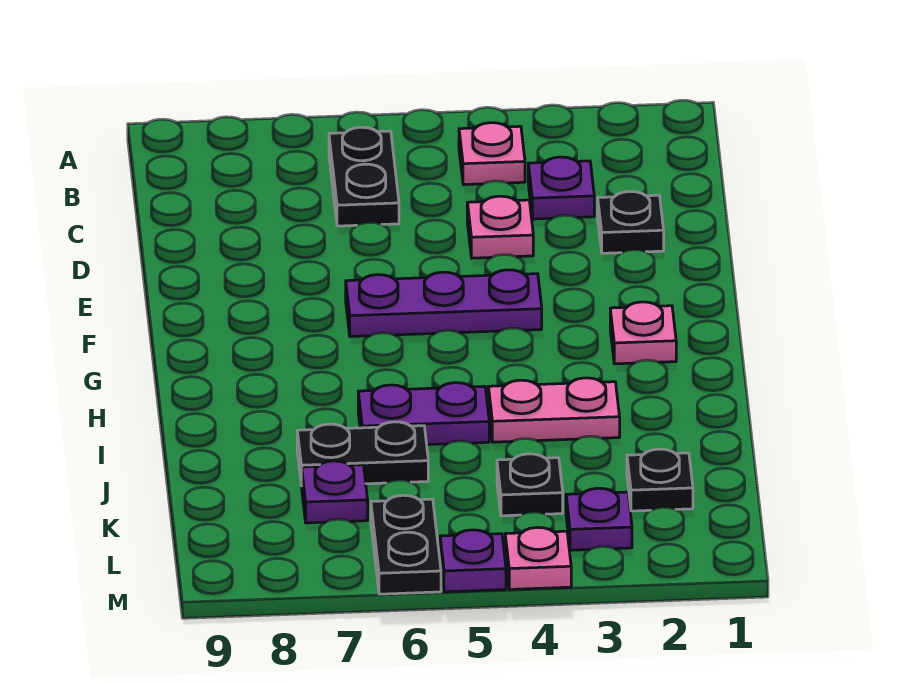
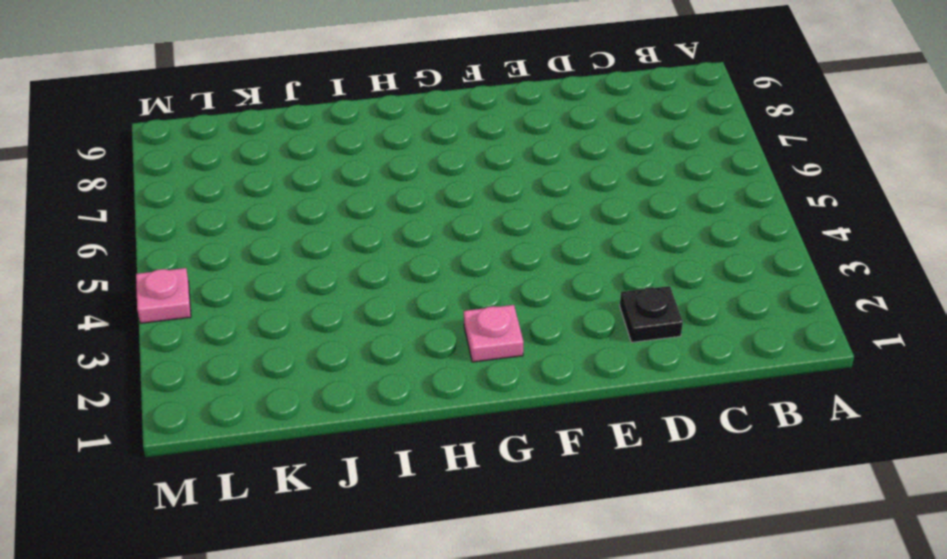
none -> pink plate B4 level 1
none -> black plate B6:C6 level 1
none -> purple plate C3 level 1

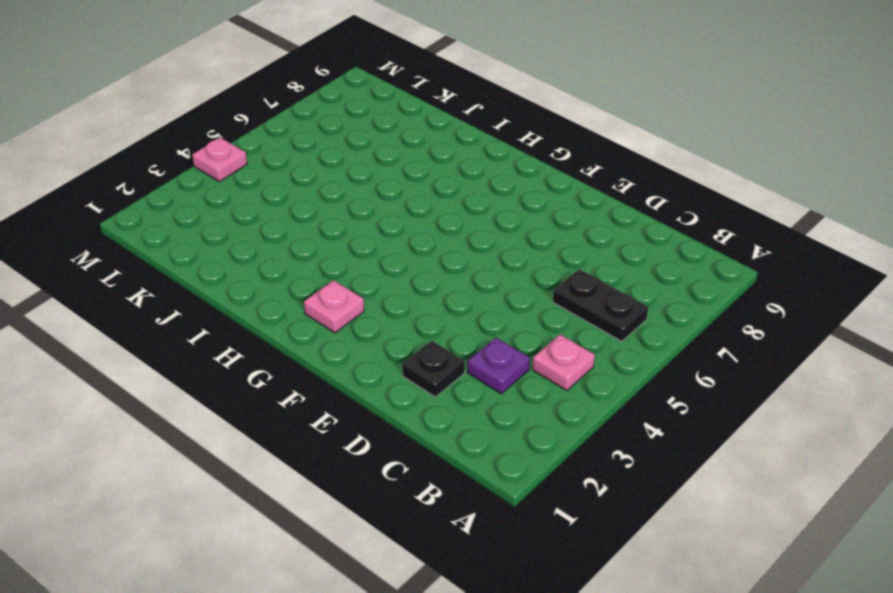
none -> pink plate D4 level 1
none -> purple plate F4:F6 level 1
none -> pink plate I3:I4 level 1

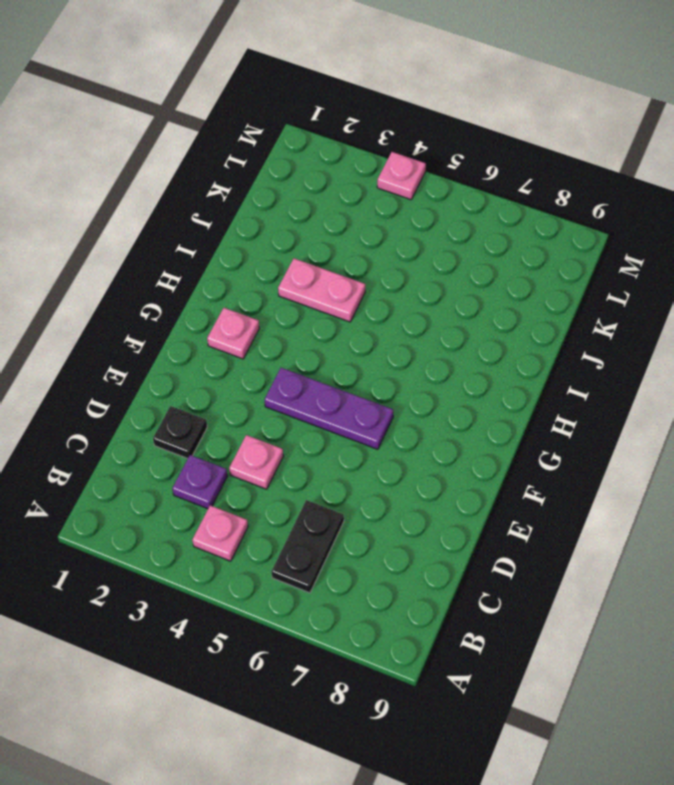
none -> purple plate I5:I6 level 1
none -> black plate J6:J7 level 1
none -> black plate K2 level 1

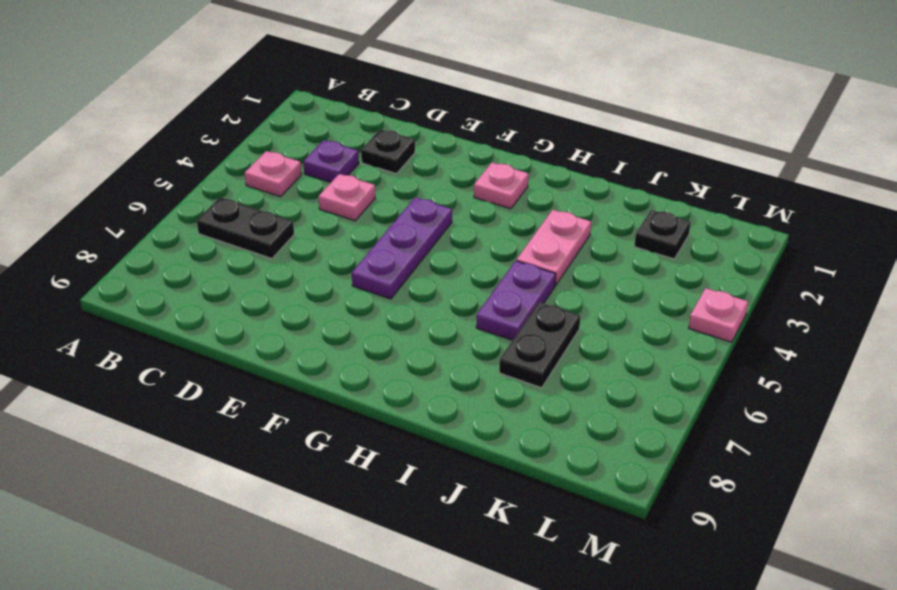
none -> black plate K4 level 1
none -> purple plate K7 level 1
none -> purple plate L3 level 1

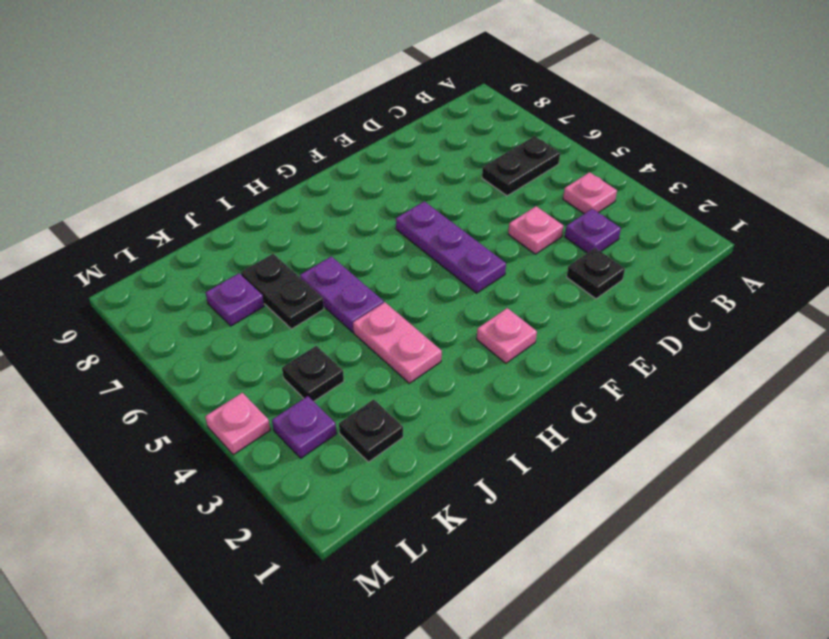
none -> black plate L6:M6 level 1
none -> purple plate M5 level 1

